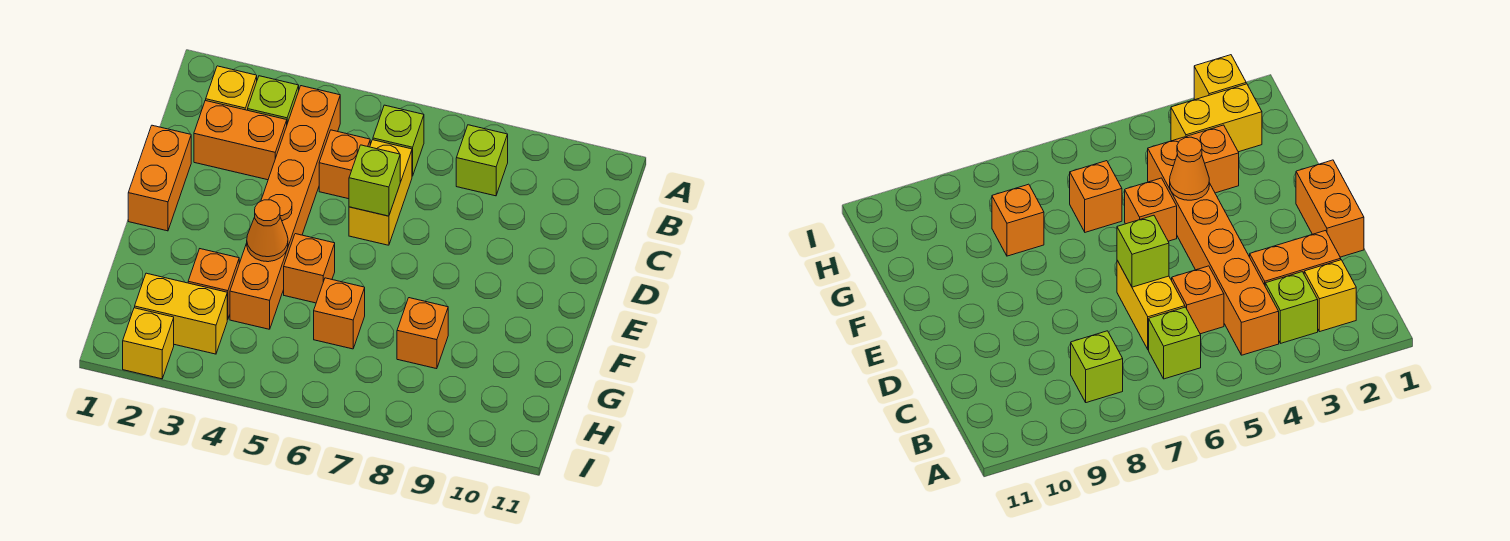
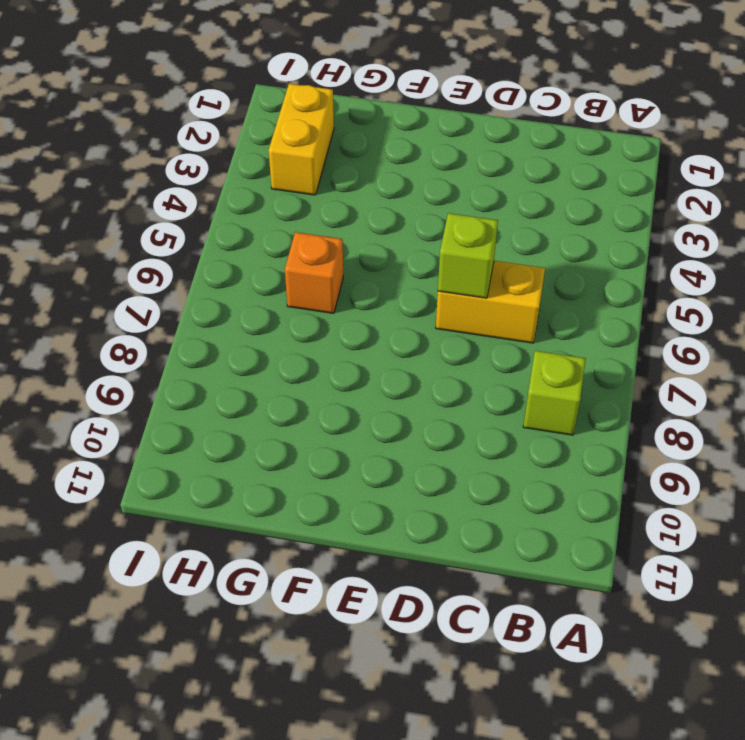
none -> yellow brick B2 level 1
none -> lime brick B3 level 1
none -> orange brick B4:G4 level 1

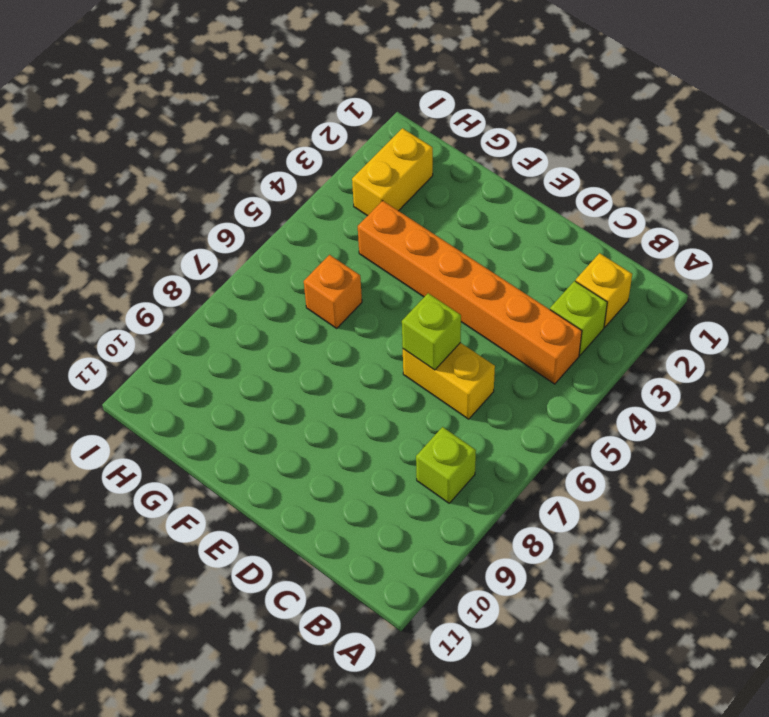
none -> lime brick B6 level 1
none -> orange brick C2:C3 level 1
none -> orange brick C5 level 1

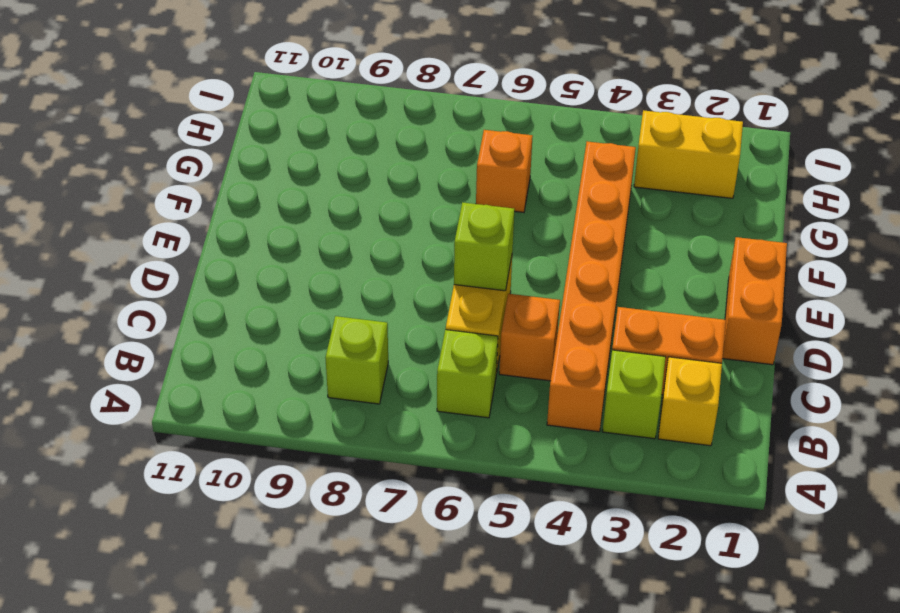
none -> orange brick F5 level 1
none -> orange brick G3 level 1
none -> orange brick G8 level 1

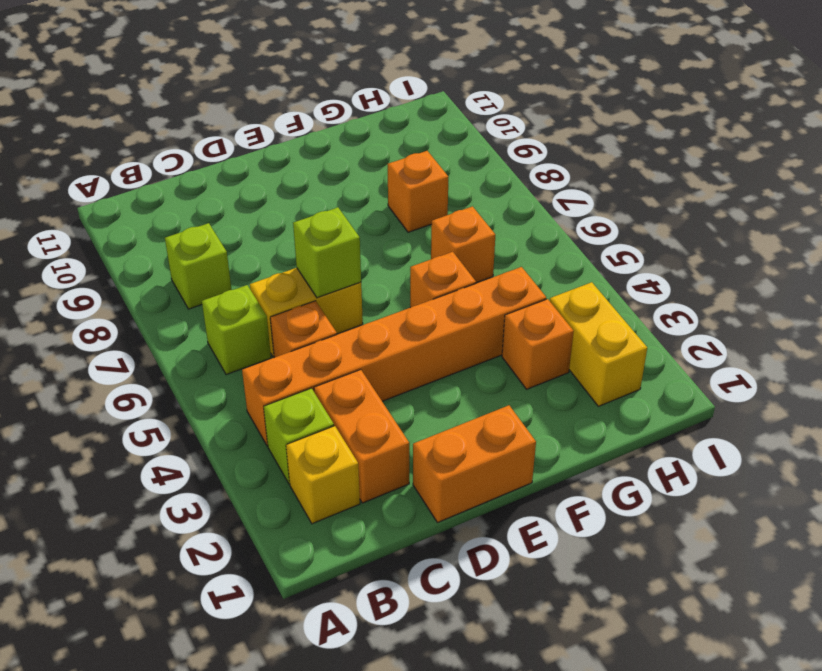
none -> yellow brick I2 level 1
none -> orange cone F4 level 2

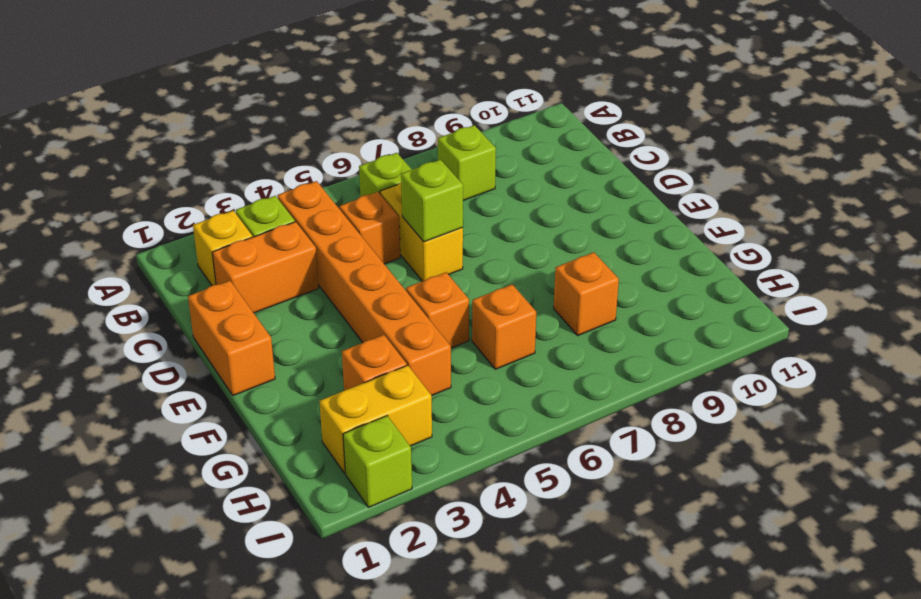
lime brick I2 level 1 -> yellow brick I2 level 1
none -> orange cone F4 level 2

